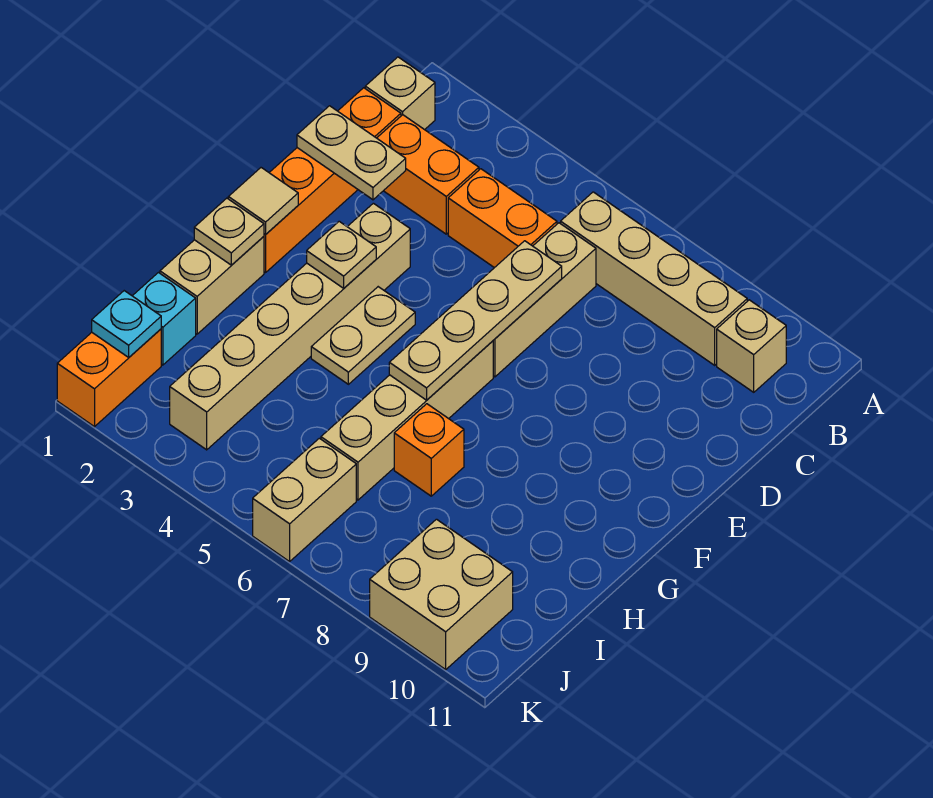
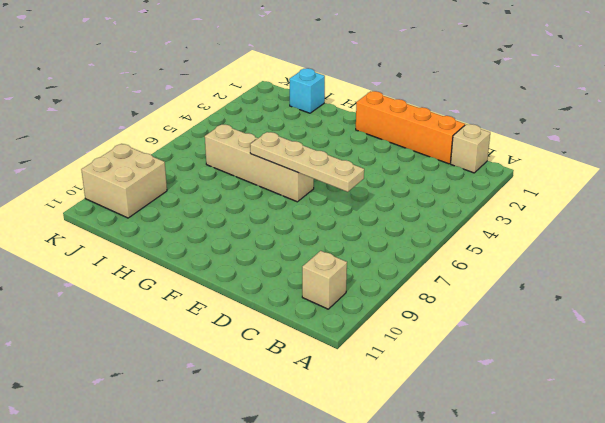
none -> tan brick B6:B9 level 1
none -> orange brick C2:C3 level 1
none -> orange brick C4:C5 level 1

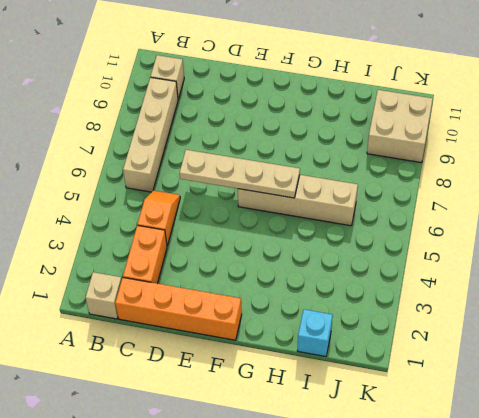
orange slope C4:C5 level 1 top 4 -> orange brick C4:C5 level 1
none -> tan brick C6:E6 level 1
none -> tan brick E3:J3 level 1
none -> tan plate F4:G4 level 1

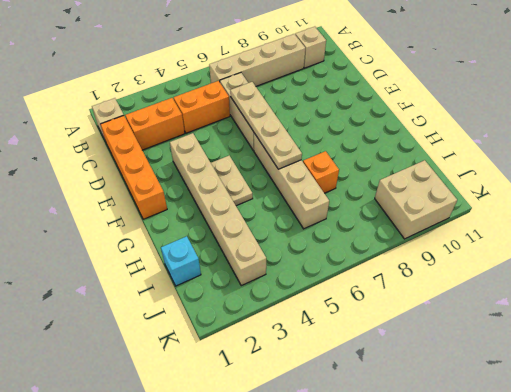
none -> tan brick G1:H1 level 1
none -> orange brick J1:K1 level 1
none -> tan brick J6:K6 level 1

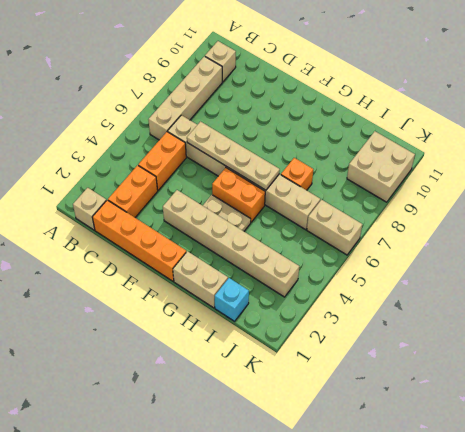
orange brick F5:G5 level 1 -> orange brick J1:K1 level 1
none -> tan plate D1:D2 level 2
none -> tan tile F1 level 2
none -> tan plate F3 level 2

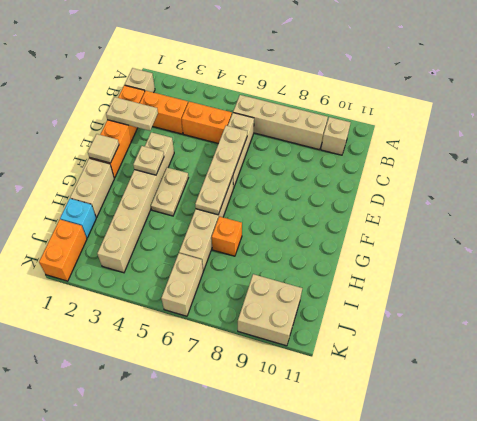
none -> tan plate G1 level 2
none -> cyan plate J1 level 2

